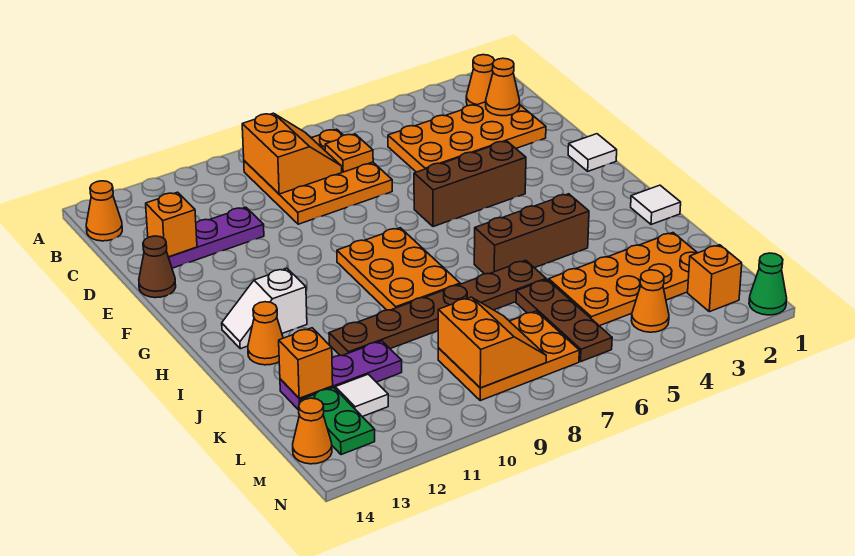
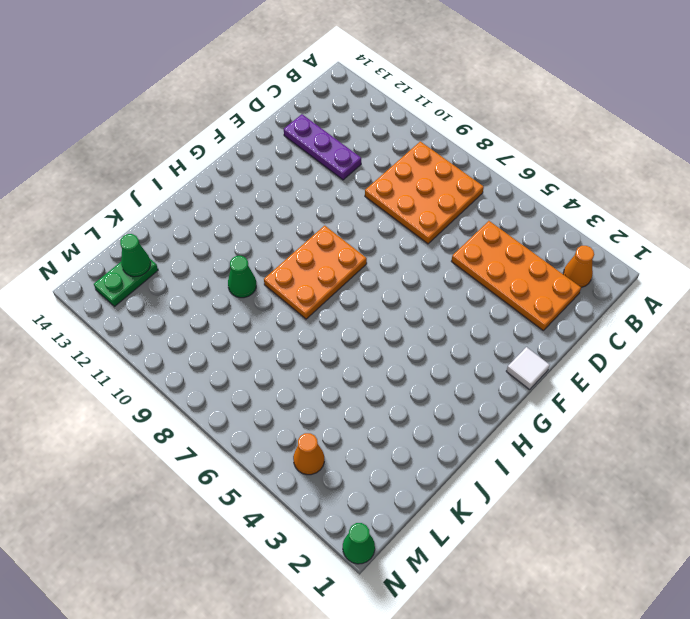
green cone J10 level 1 -> brown plate J6:J11 level 1
green cone L13 level 2 -> none
none -> orange cone B14 level 1
none -> brown cone E14 level 1
none -> brown brick F4:F6 level 1
none -> white slope H12:H13 level 1 top 12

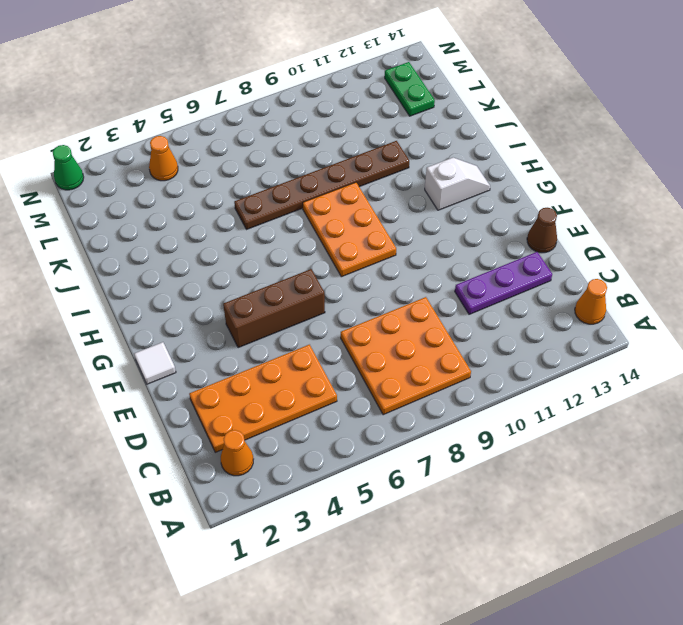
none -> white tile I1 level 1
none -> brown brick I4:I6 level 1
none -> orange cone I13 level 1
none -> orange plate K2:L5 level 1

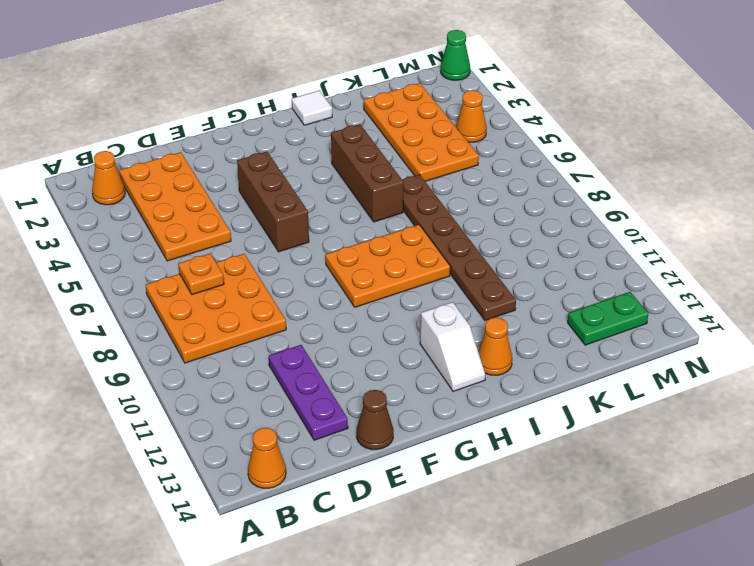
none -> white tile F1 level 1
none -> brown plate K6:M6 level 1
none -> purple plate K11:K13 level 1
none -> orange plate L7:M9 level 1

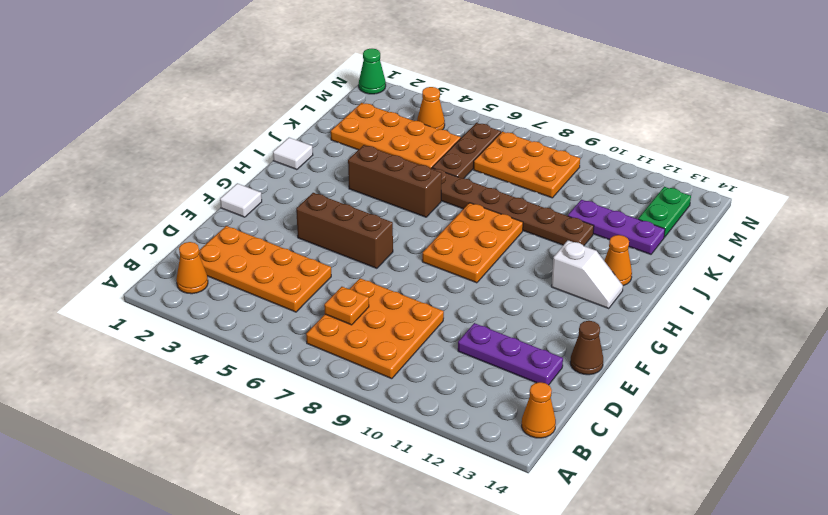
none -> white tile L12 level 1
none -> orange brick M2 level 1
none -> orange cone M14 level 1
none -> orange slope B8:C9 level 2 top 9

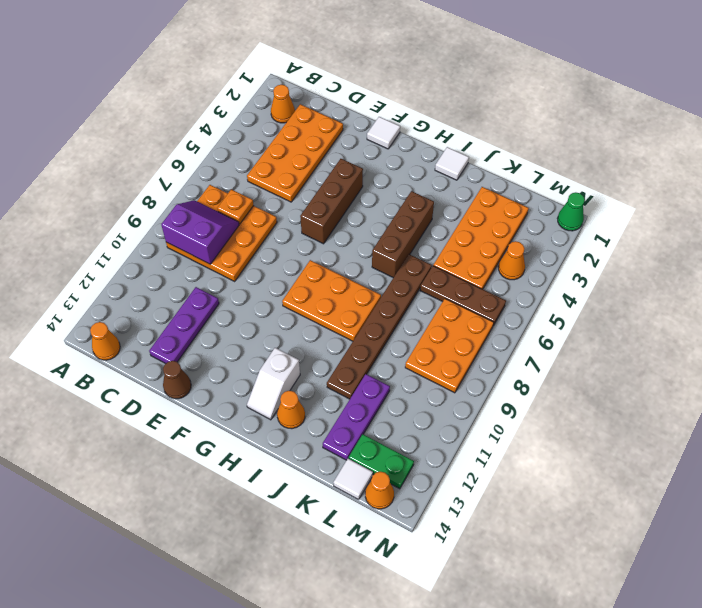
purple slope B8:C9 level 2 top 9 -> orange slope B8:C9 level 2 top 9
white tile L14 level 1 -> white tile L12 level 1
none -> orange brick M2 level 1
none -> orange cone C2 level 2
none -> orange brick D13 level 2
none -> orange brick K13 level 2

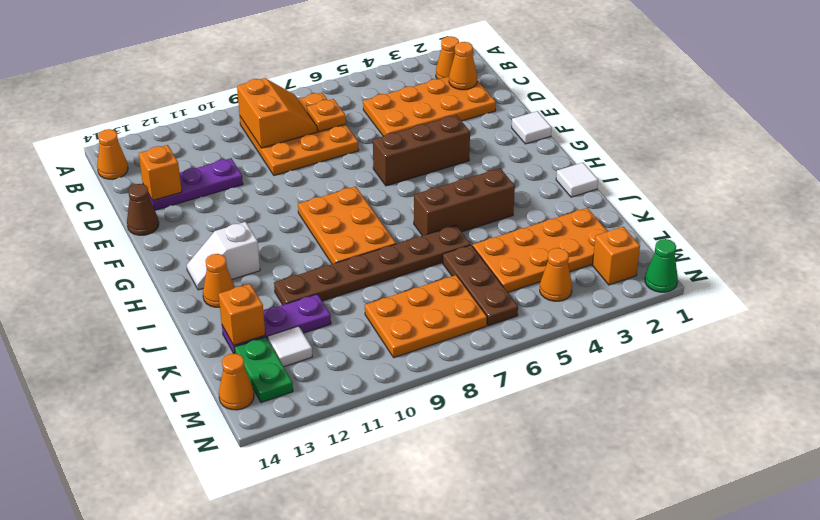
none -> orange slope L8:M9 level 2 top 9

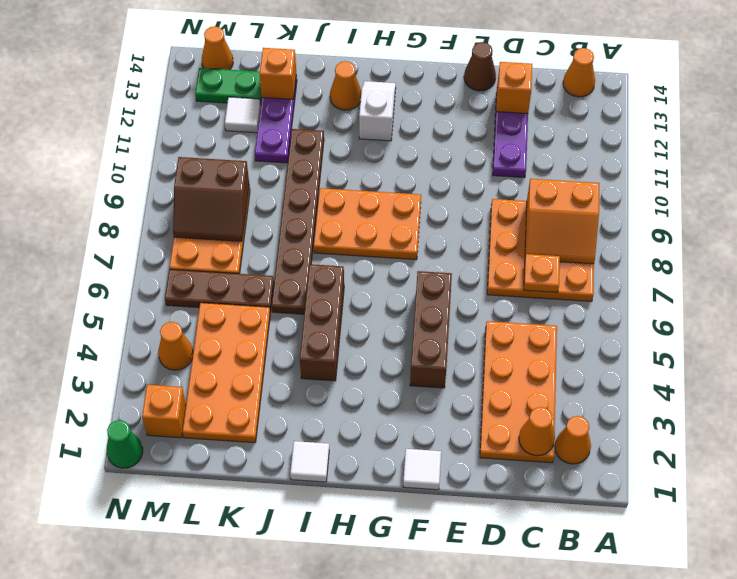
brown slope L8:M9 level 2 top 9 -> orange slope L8:M9 level 2 top 9

